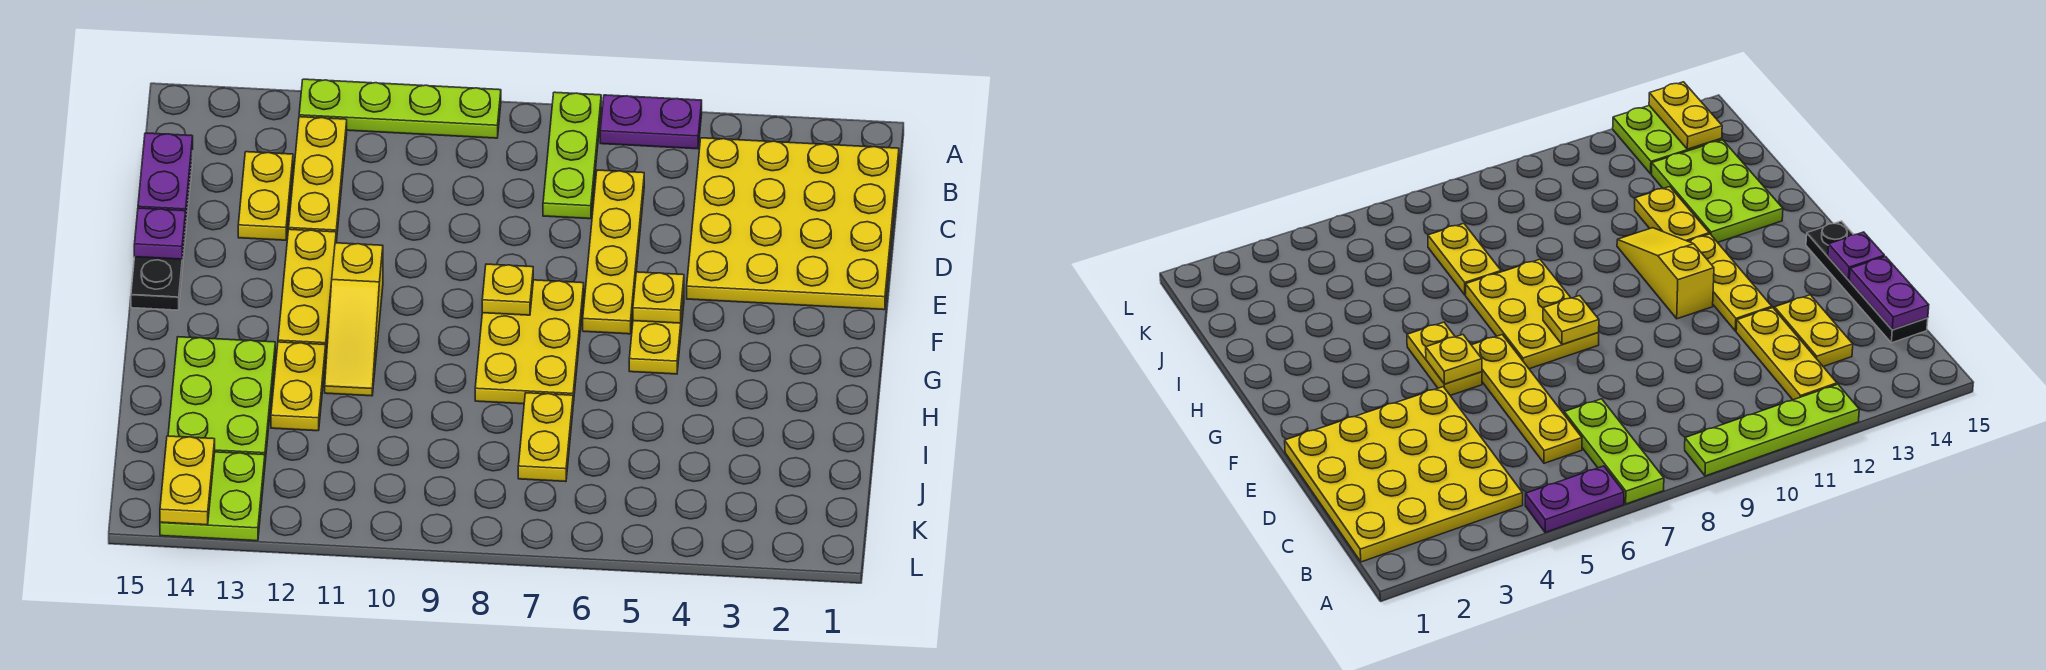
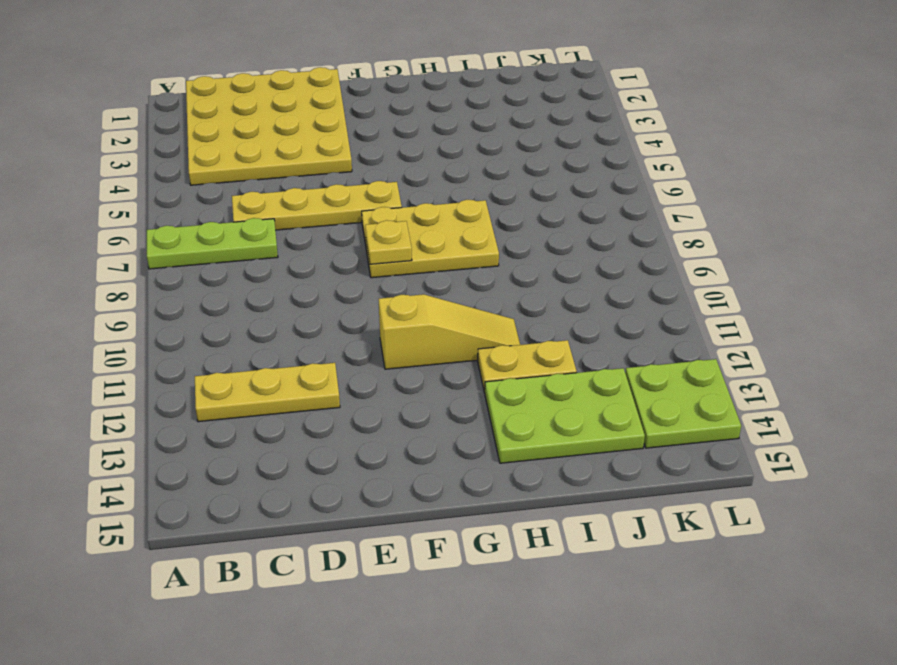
none -> purple plate A5:A6 level 1
none -> lime plate A9:A12 level 1
none -> yellow plate C13:D13 level 1

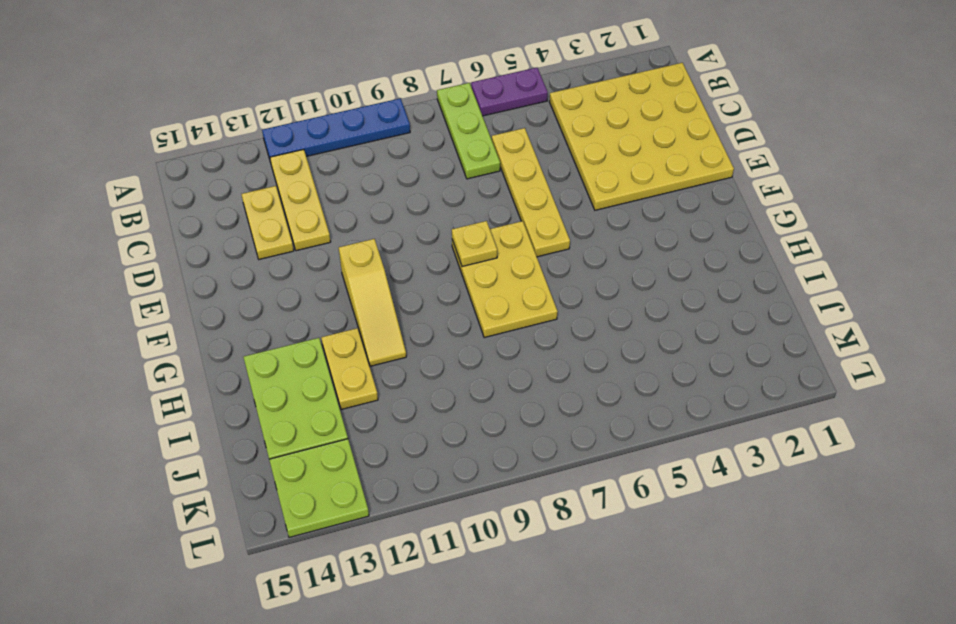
blue plate A9:A12 level 1 -> lime plate A9:A12 level 1
none -> black plate C15:F15 level 1
none -> yellow plate E12:G12 level 1
none -> yellow plate F5:G5 level 1

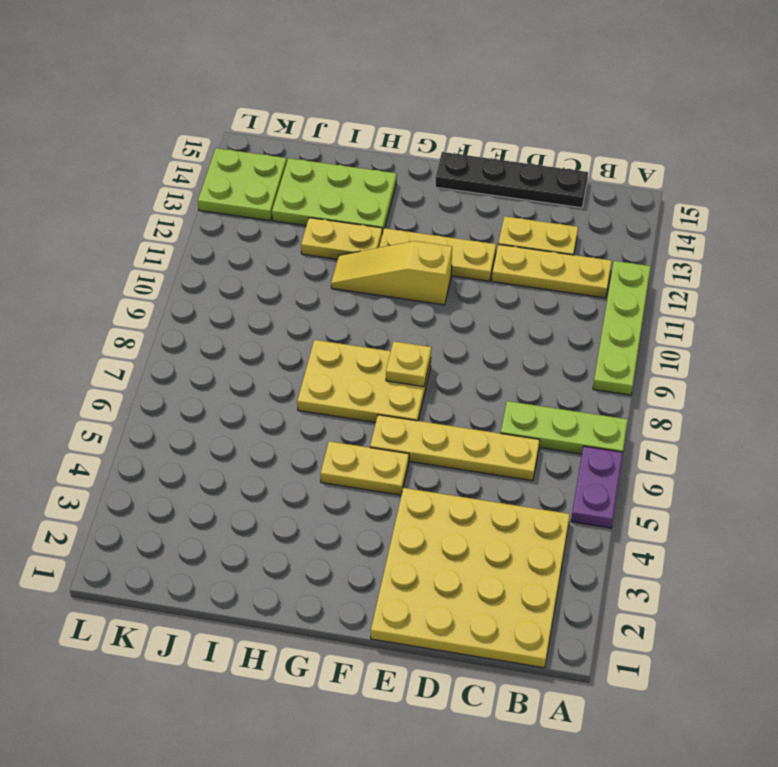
none -> yellow plate I7:J7 level 1
none -> purple plate C15:D15 level 2
none -> purple plate E15 level 2

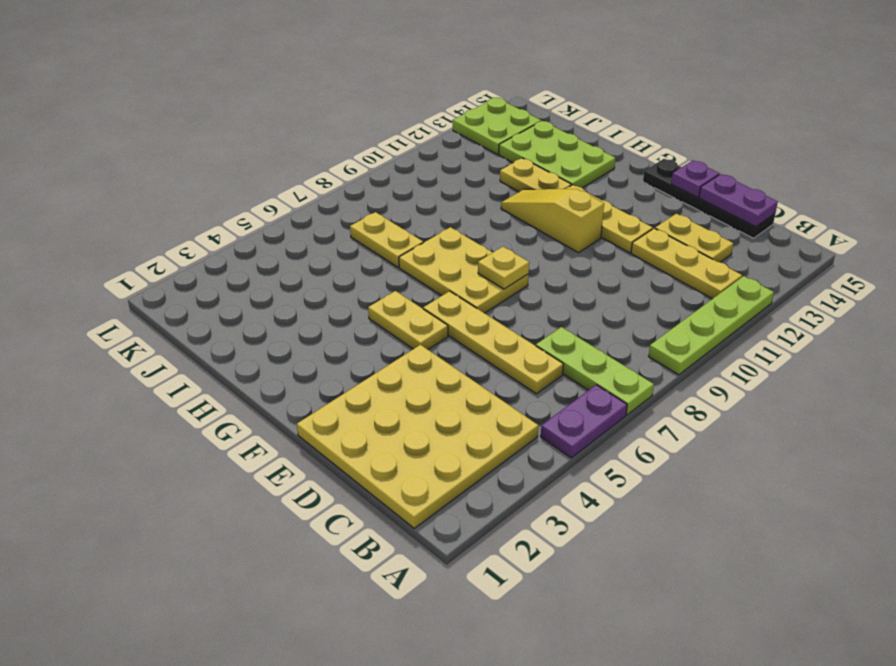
none -> yellow plate F5 level 2
none -> yellow plate K14:L14 level 2

